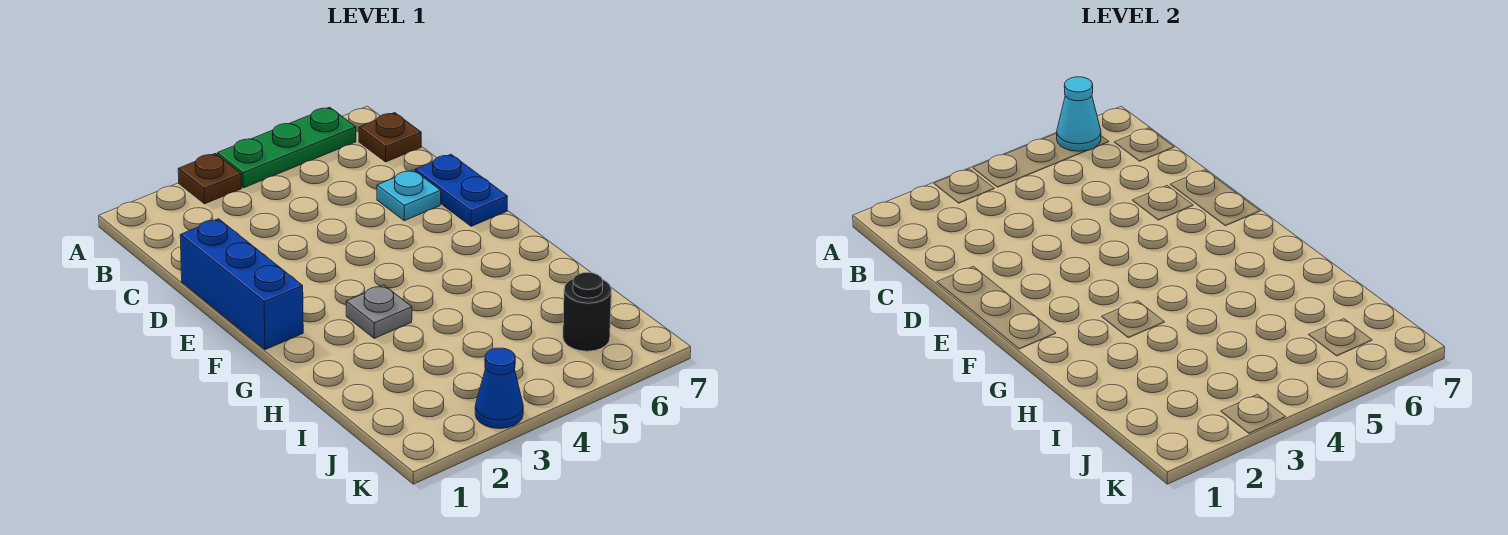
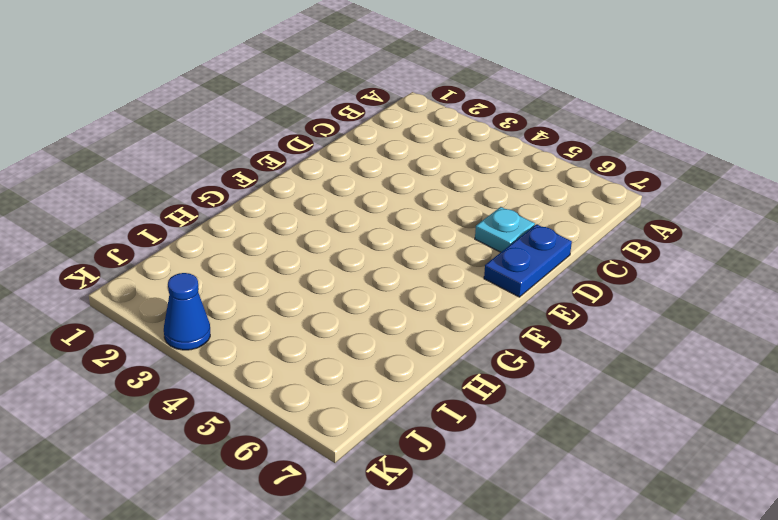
none -> brown plate A3 level 1
none -> green plate A4:A6 level 1

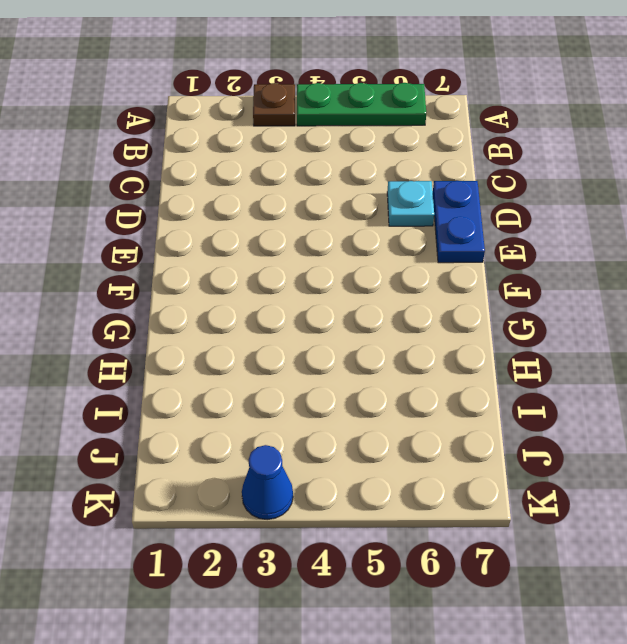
none -> brown plate B7 level 1
none -> blue brick D1:F1 level 1

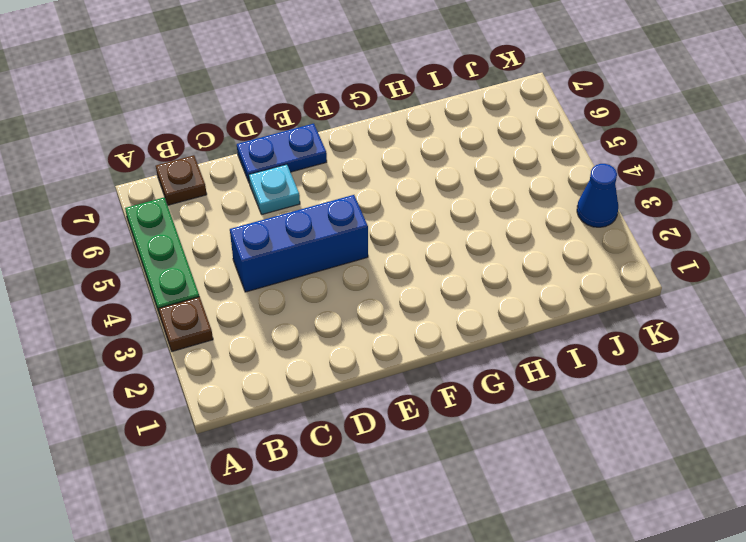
blue brick C4:E4 level 1 -> blue brick D1:F1 level 1
none -> grey plate G3 level 1
none -> black round brick J6 level 1

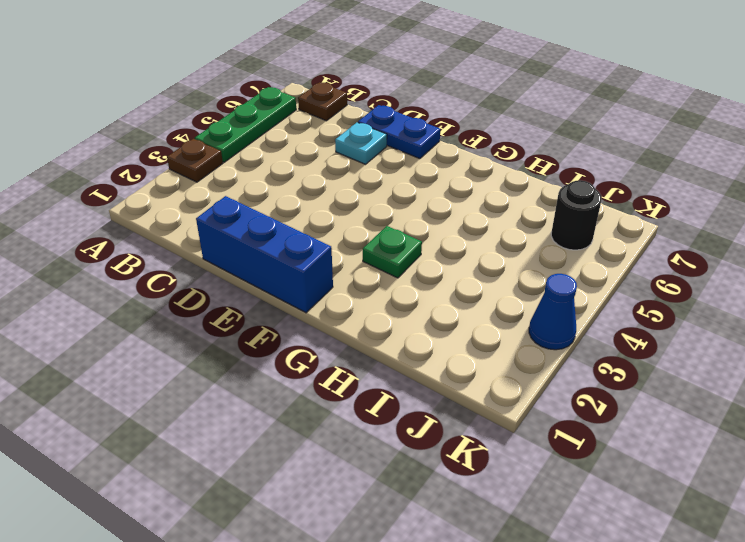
green plate G3 level 1 -> grey plate G3 level 1
none -> cyan cone A6 level 2

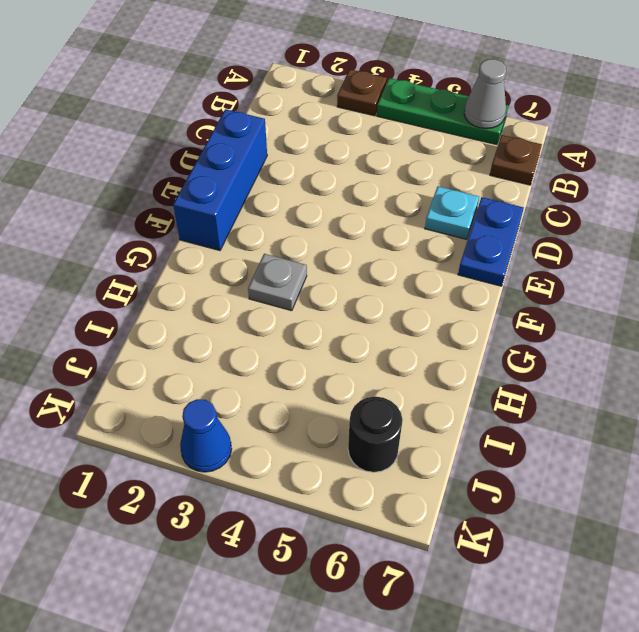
grey cone A6 level 2 -> cyan cone A6 level 2

